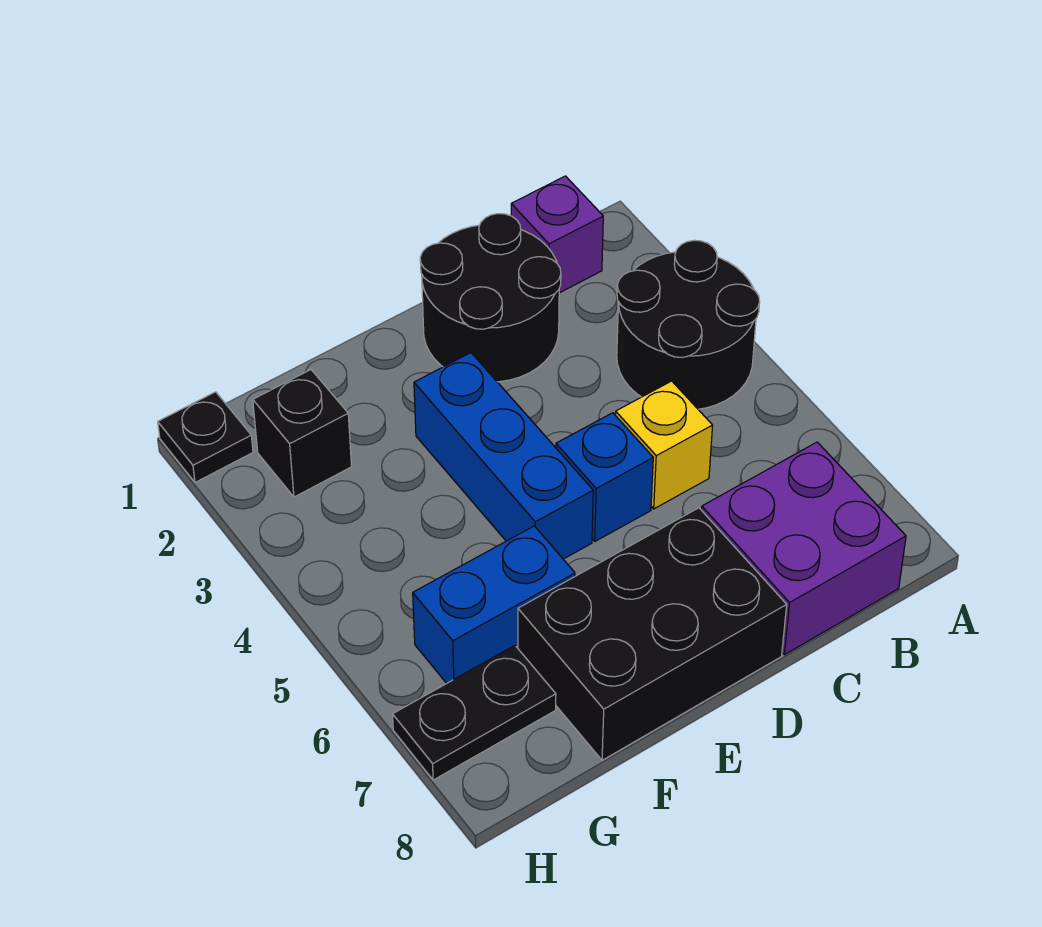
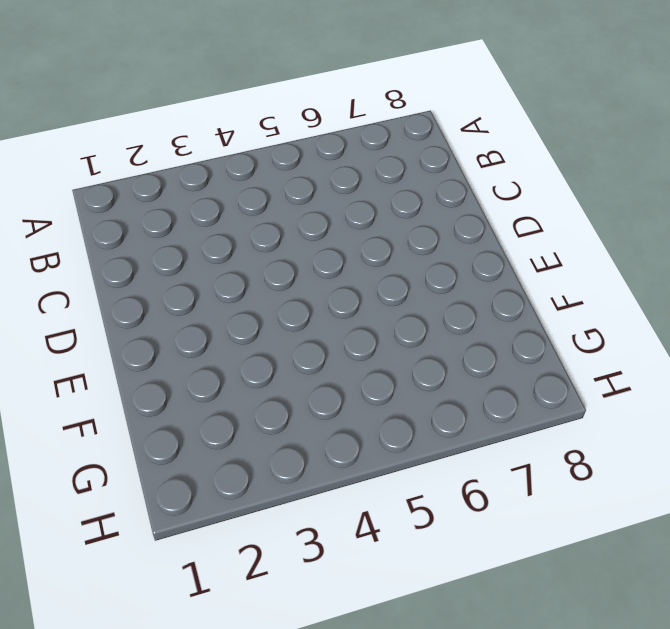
none -> black round brick A3:B4 level 1
none -> purple brick B1 level 1
none -> purple brick B7:C8 level 1

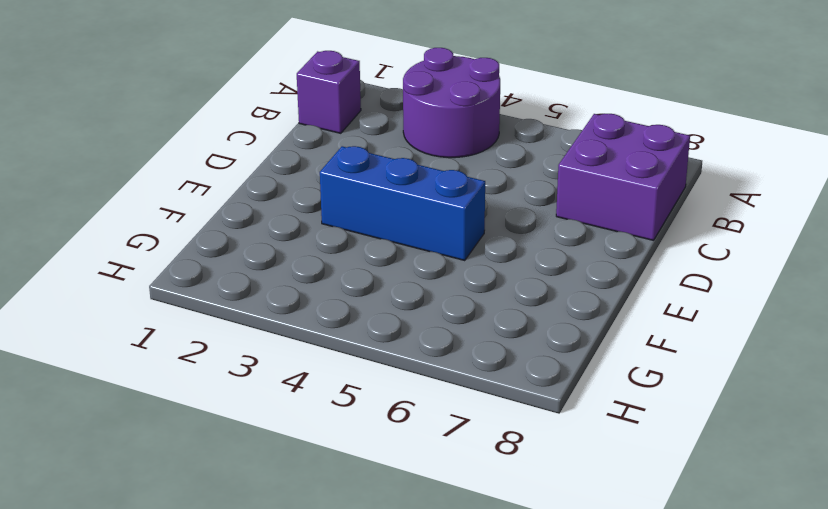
purple round brick A3:B4 level 1 -> black round brick A3:B4 level 1
none -> black round brick C1:D2 level 1
none -> yellow brick C5 level 1
none -> blue brick D5 level 1

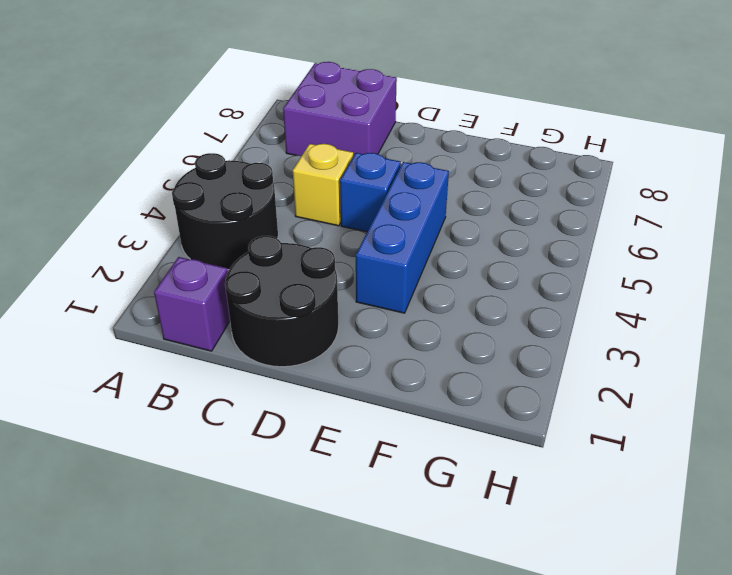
none -> black brick D7:F8 level 1
none -> blue brick F6:G6 level 1
none -> black brick G2 level 1

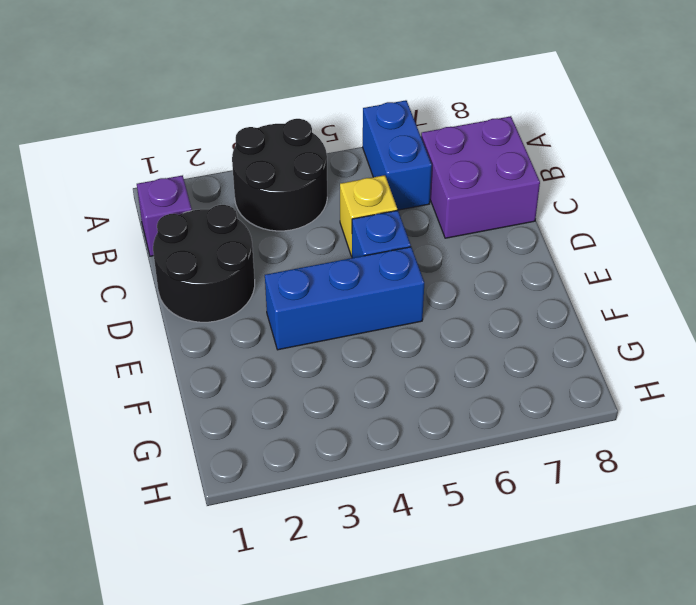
blue brick A6:B6 level 1 -> blue brick F6:G6 level 1
none -> black brick D7:F8 level 1
none -> black brick G2 level 1
none -> black plate G7:H7 level 1

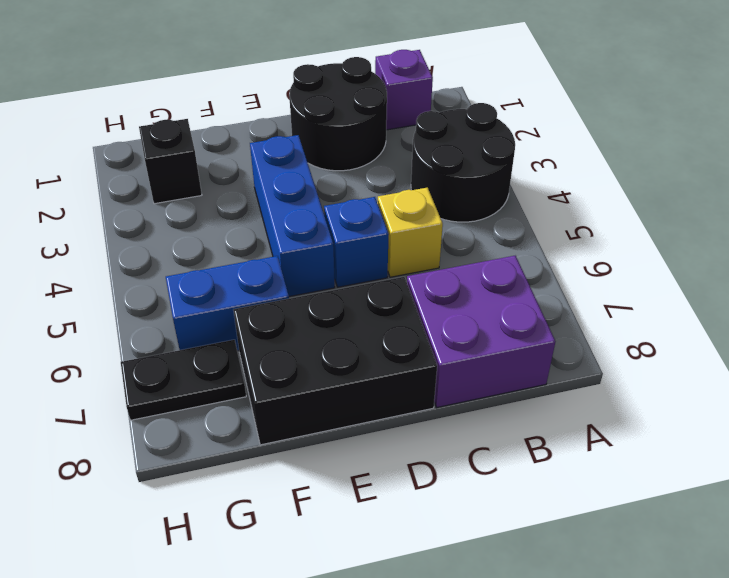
none -> black plate H1 level 1

